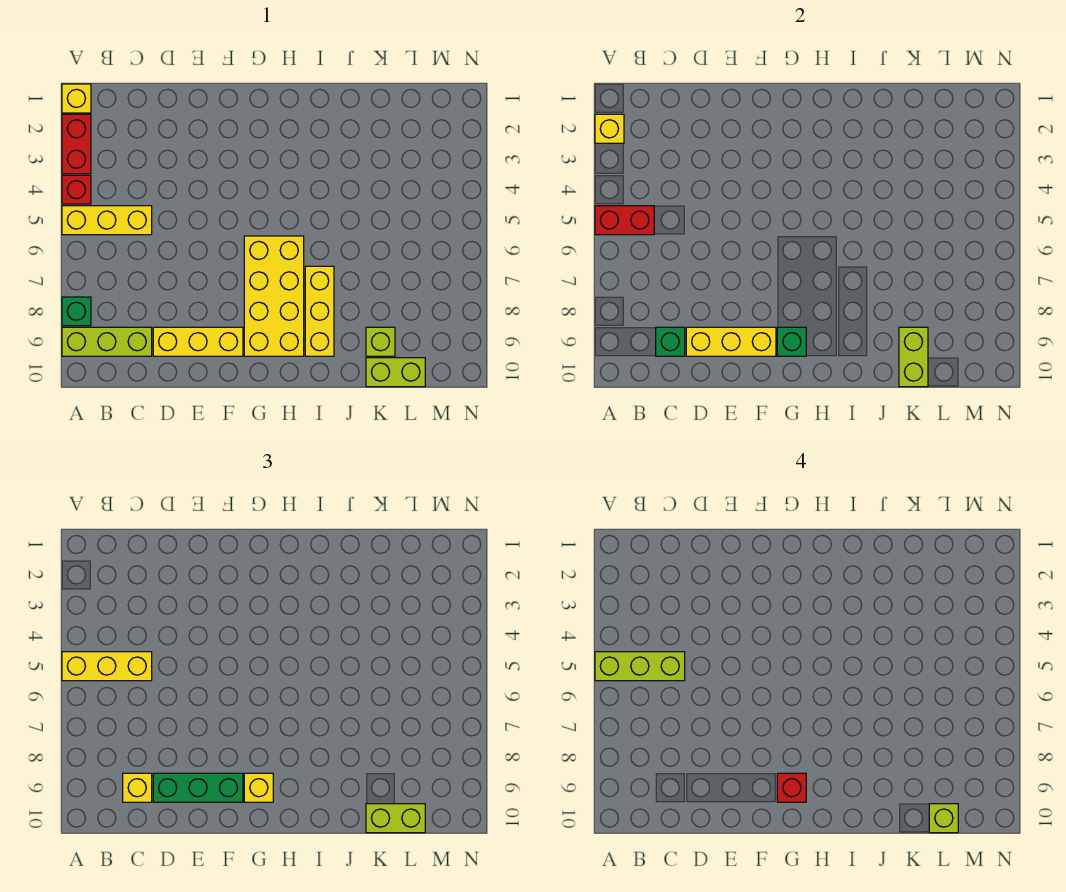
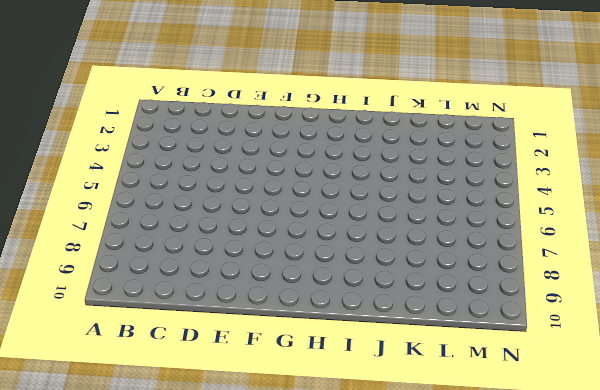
none -> yellow brick A1 level 1
none -> red brick A2:A3 level 1
none -> red brick A4 level 1

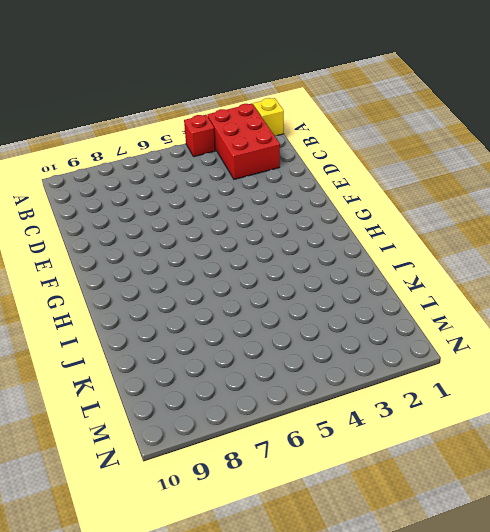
red brick A2:C3 level 1 -> red brick A2:A3 level 1
none -> yellow brick A5:C5 level 1
none -> green brick A8 level 1
none -> lime brick A9:C9 level 1

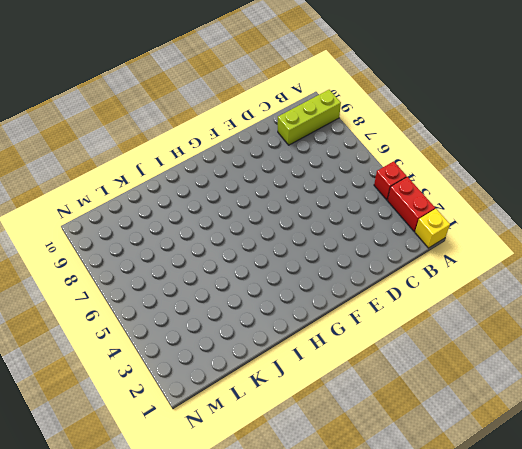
none -> yellow brick A5:C5 level 1
none -> green brick A8 level 1
none -> yellow brick D9:F9 level 1

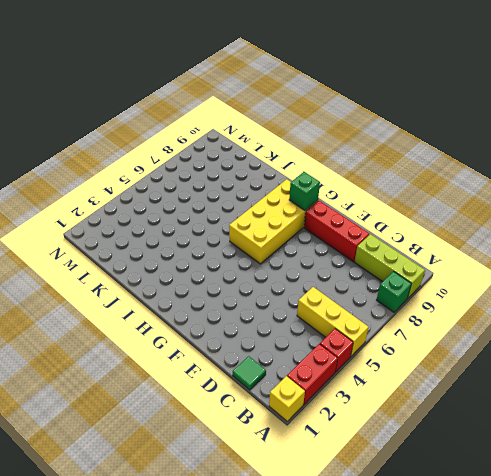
green tile C1 level 1 -> none
red brick D9:F9 level 1 -> yellow brick D9:F9 level 1
none -> yellow brick I7:I9 level 1
none -> lime brick K9 level 1
none -> lime brick K10:L10 level 1

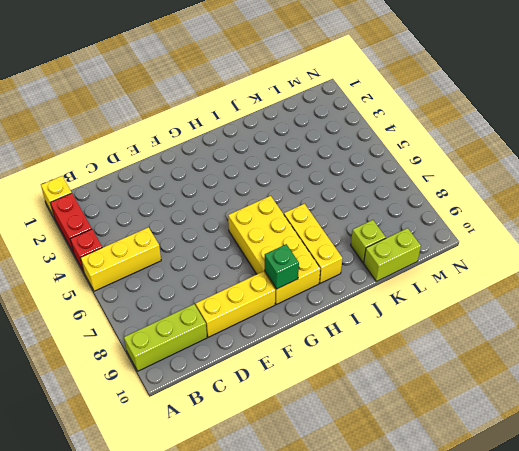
none -> green brick A8 level 1
none -> yellow brick A2 level 2
none -> red brick A5:B5 level 2

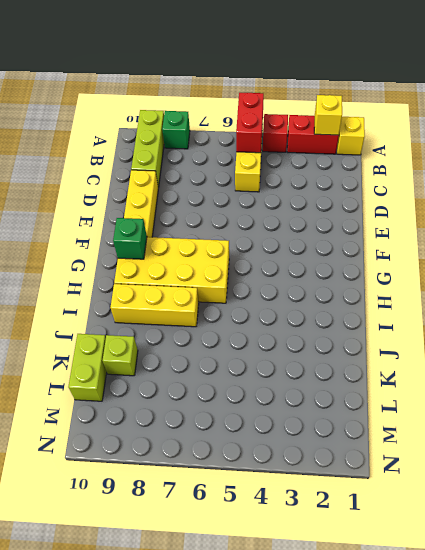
none -> green brick C9 level 2
none -> yellow brick D9:F9 level 2
none -> lime brick K9:K10 level 2

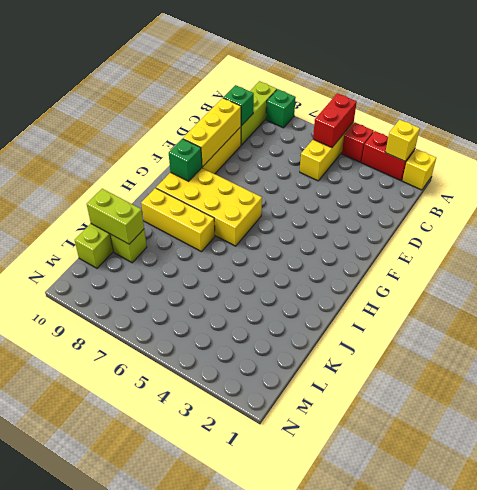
none -> yellow brick A5:C5 level 3
none -> yellow brick C9 level 3
none -> green brick D9:F9 level 3

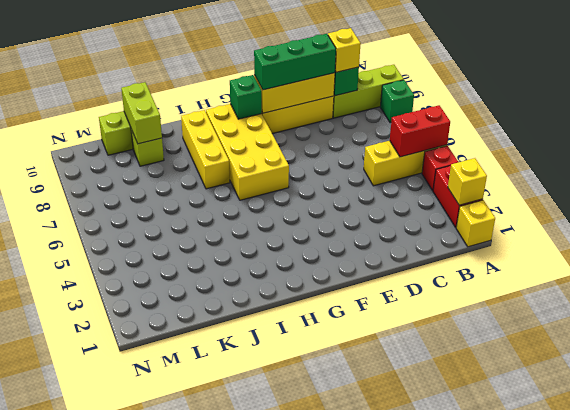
none -> yellow brick A5:C5 level 3
none -> yellow brick G9 level 3
none -> lime brick K10:L10 level 3

